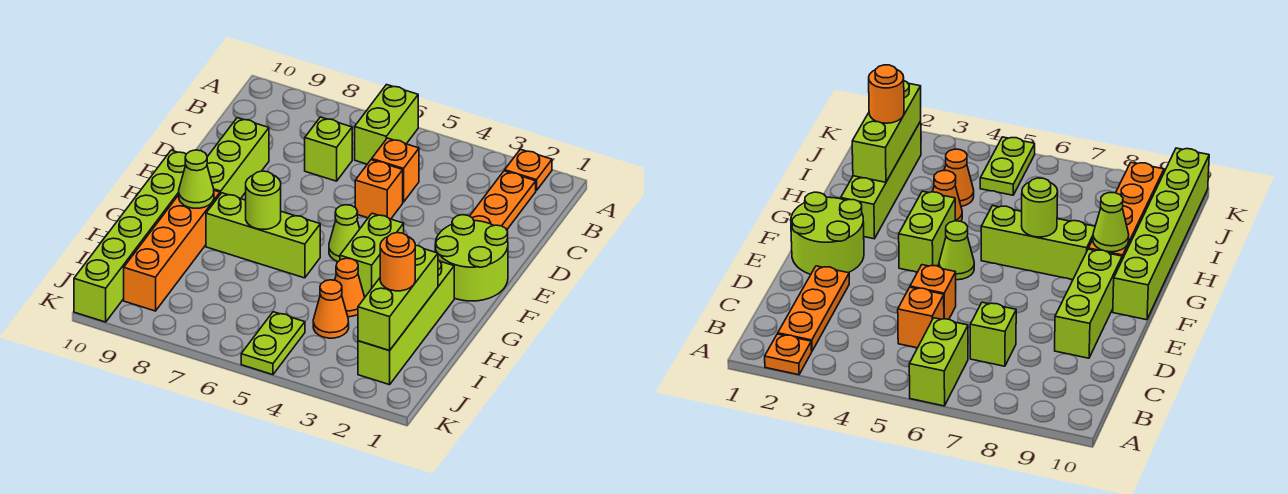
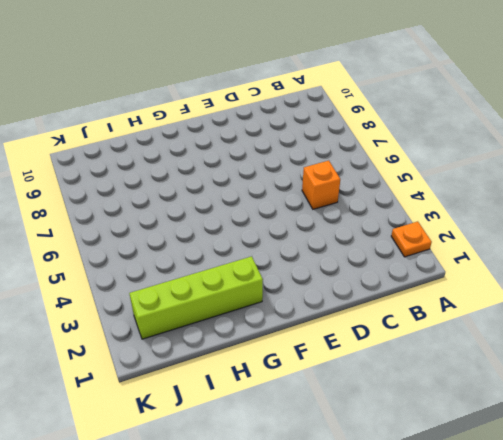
none -> lime brick A6:B6 level 1
none -> orange plate B2:D2 level 1
none -> lime brick C7 level 1

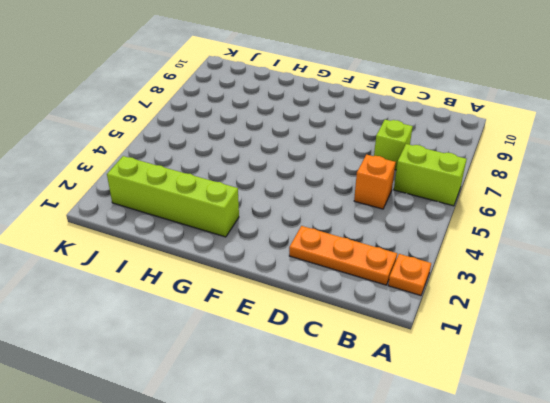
none -> orange brick D5 level 1
none -> lime brick D9:F9 level 1
none -> lime round brick E1:F2 level 1

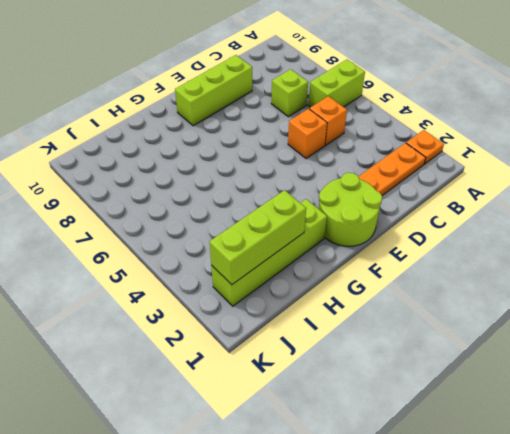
none -> lime brick F4:G4 level 1
none -> lime cone F5 level 1
none -> lime brick F10:K10 level 1

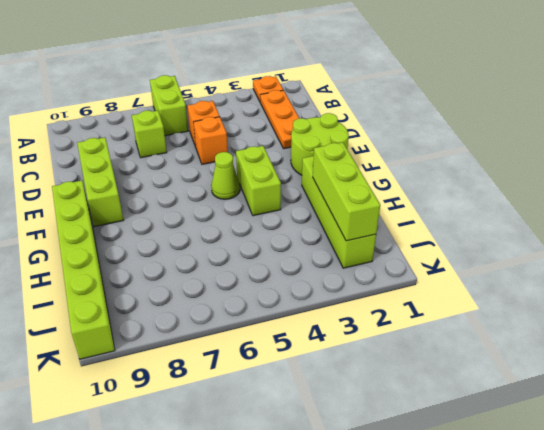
none -> lime brick G6:G8 level 1
none -> orange brick G9:J9 level 1
none -> orange cone H4 level 1

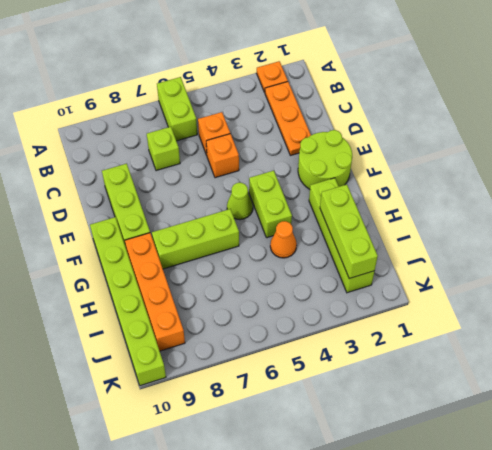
none -> orange cone I4 level 1
none -> lime plate J5:K5 level 1
none -> lime round brick G7 level 2

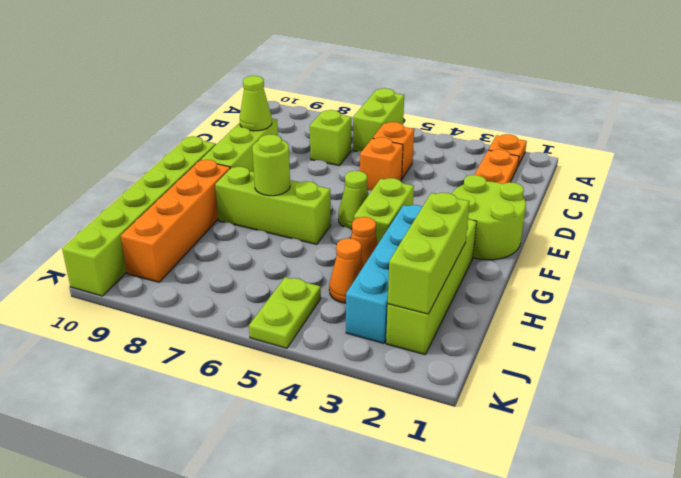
lime cone D9 level 2 -> lime cone G9 level 2
cyan brick G3:J3 level 1 -> none
none -> orange round brick I2 level 3

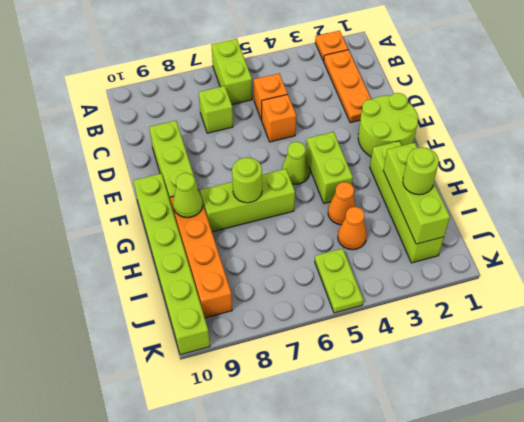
lime round brick I2 level 3 -> orange round brick I2 level 3

